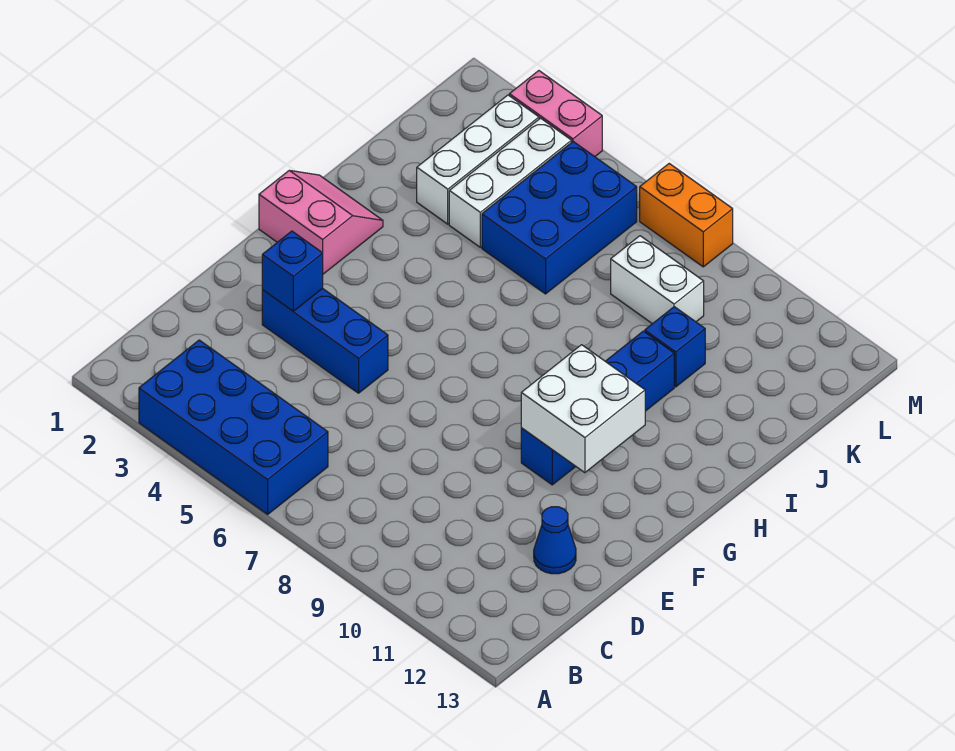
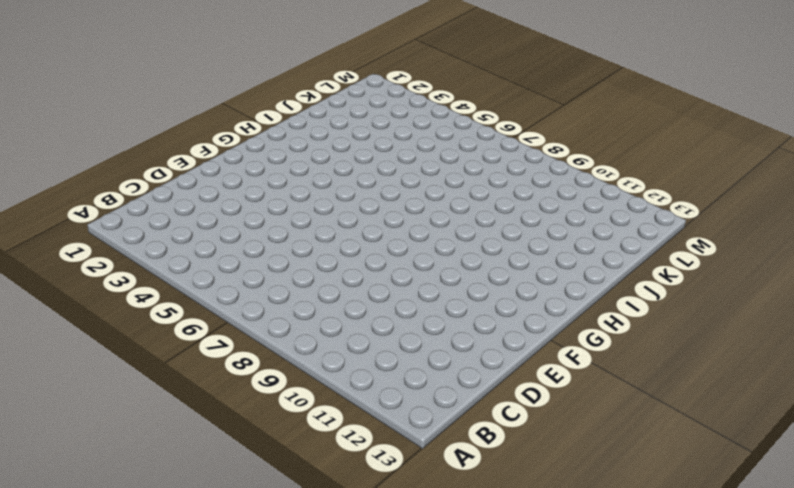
none -> blue brick A3:B6 level 1
none -> blue cone D12 level 1
none -> blue brick E3:E5 level 1

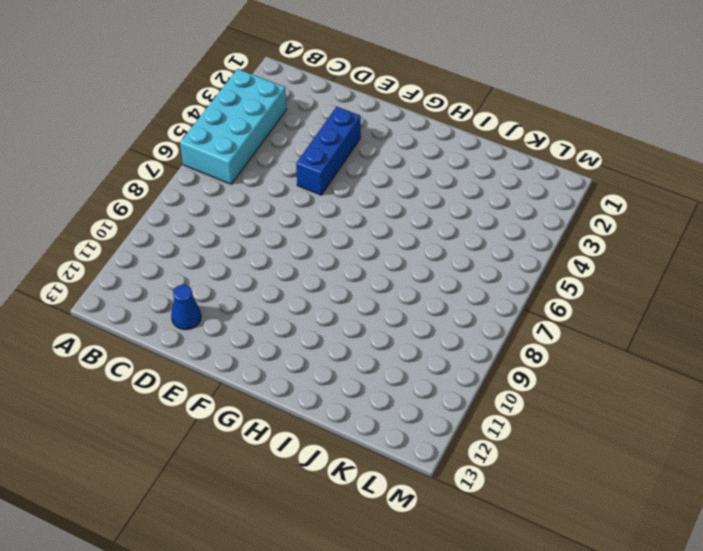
cyan brick A3:B6 level 1 -> blue brick A3:B6 level 1
none -> blue brick F10:I10 level 1
none -> pink slope G1:H2 level 1 top G
none -> white brick J3:L3 level 1

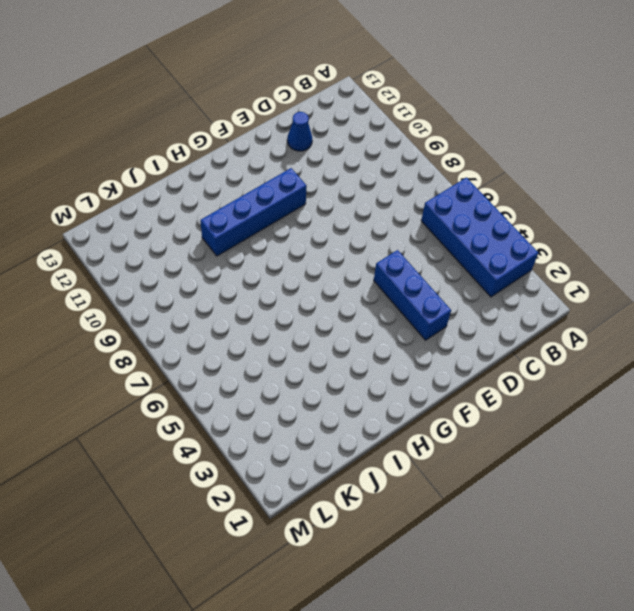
none -> pink slope G1:H2 level 1 top G
none -> white brick J3:L3 level 1
none -> white brick J4:L4 level 1

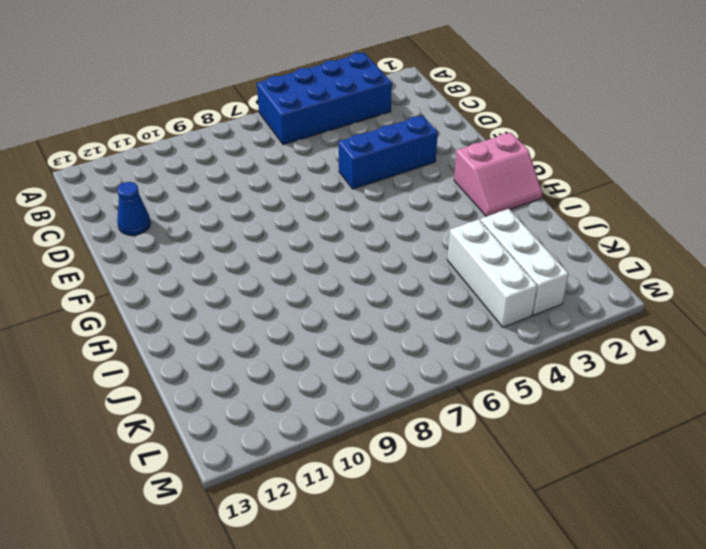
none -> blue brick F10:I10 level 1
none -> blue brick J5:L6 level 1
none -> blue brick J10 level 1

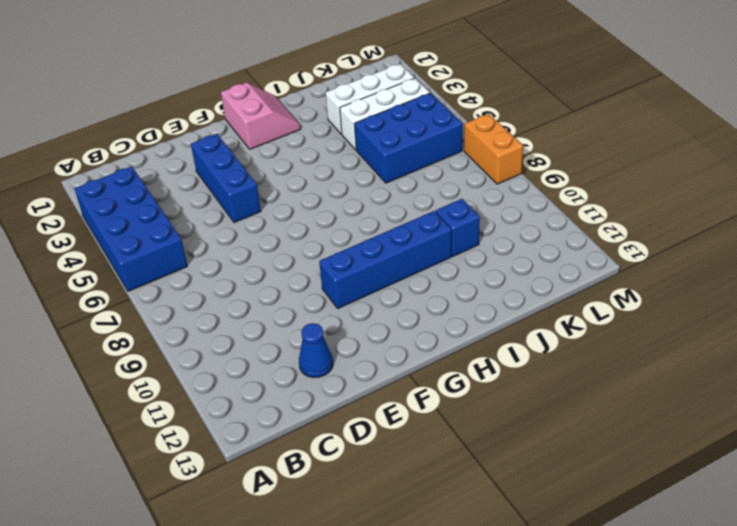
none -> white brick K8:K9 level 1
none -> pink brick M3:M4 level 1
none -> blue brick E3 level 2

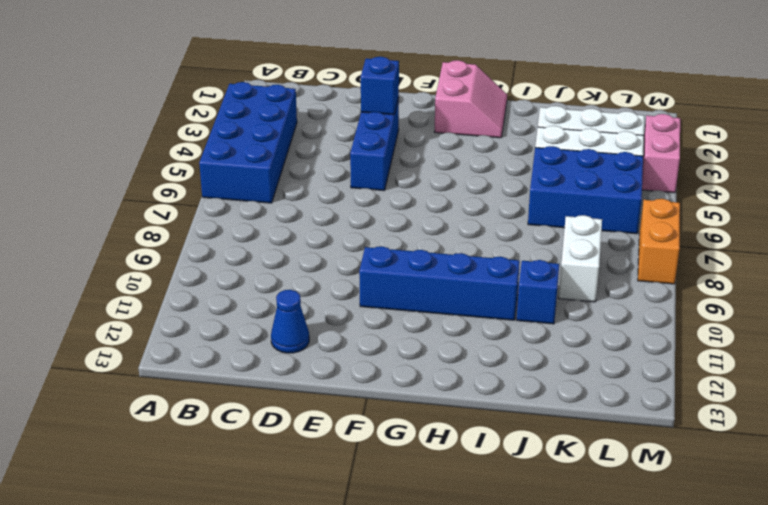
none -> white brick F10:G11 level 2

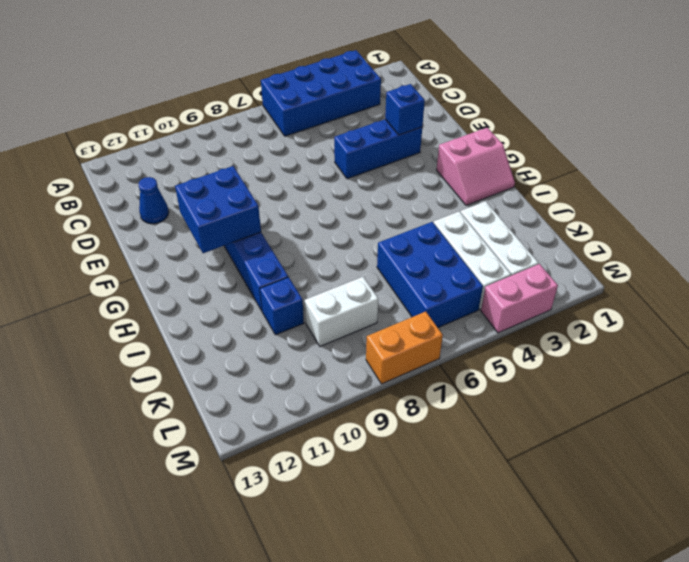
blue brick F10:G11 level 2 -> white brick F10:G11 level 2

